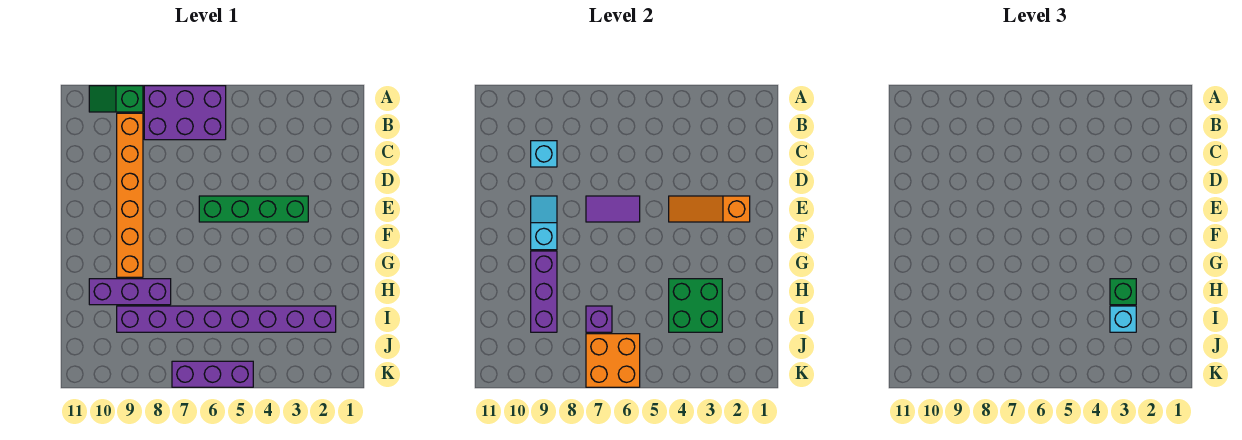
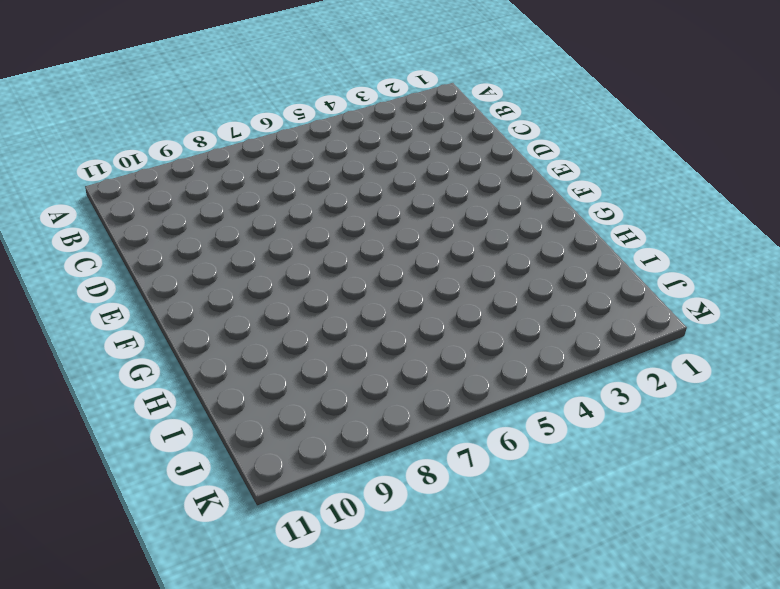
none -> purple brick A6:B8 level 1
none -> green slope A9:A10 level 1 top 9
none -> orange brick B9:G9 level 1

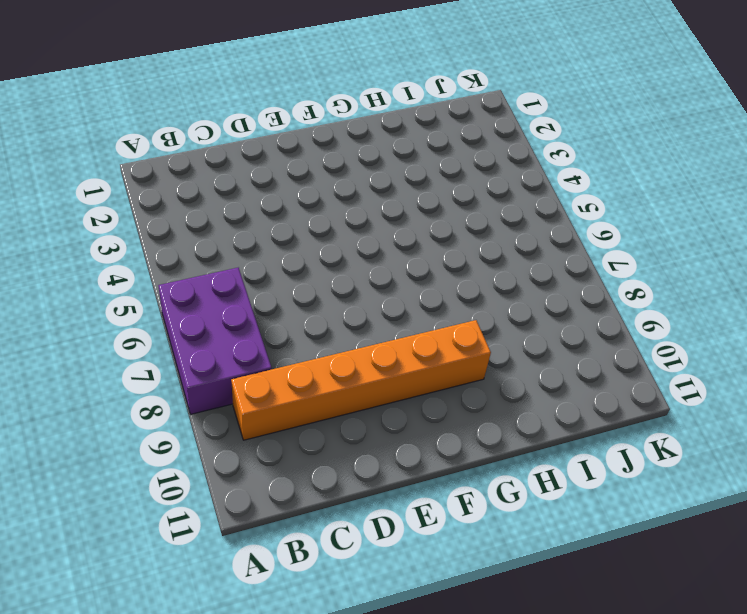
none -> green slope A9:A10 level 1 top 9
none -> green brick E3:E6 level 1
none -> purple brick H8:H10 level 1

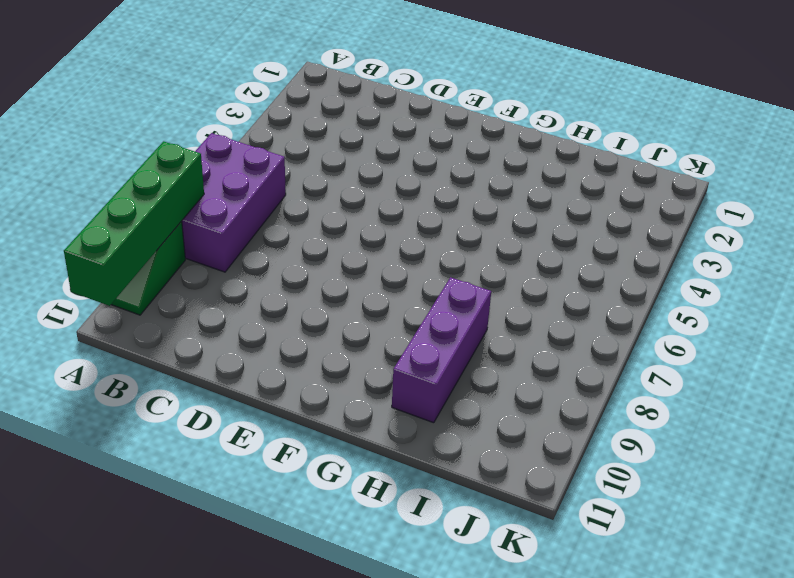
green brick A8:A11 level 2 -> green brick E3:E6 level 1
none -> orange brick B9:G9 level 1
none -> purple brick I2:I9 level 1
none -> purple brick K5:K7 level 1

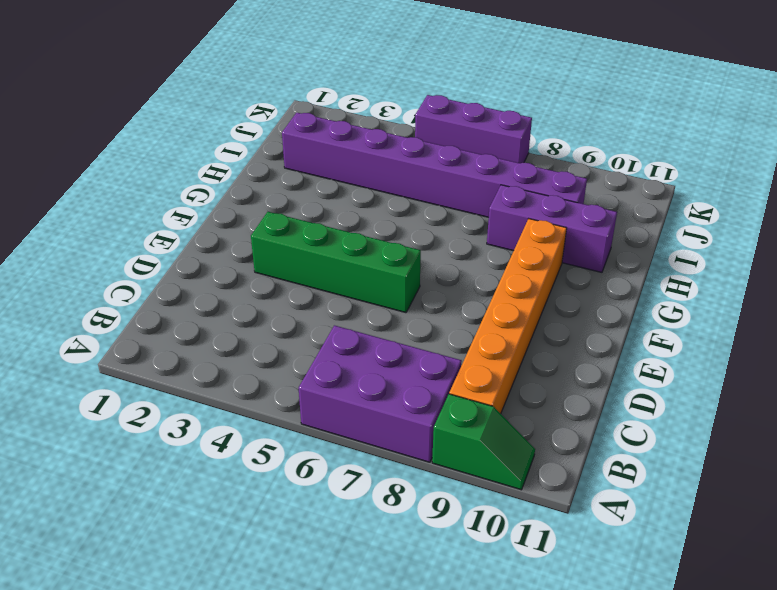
none -> cyan brick C9 level 2
none -> orange slope E2:E4 level 2 top 2
none -> purple tile E6:E7 level 2

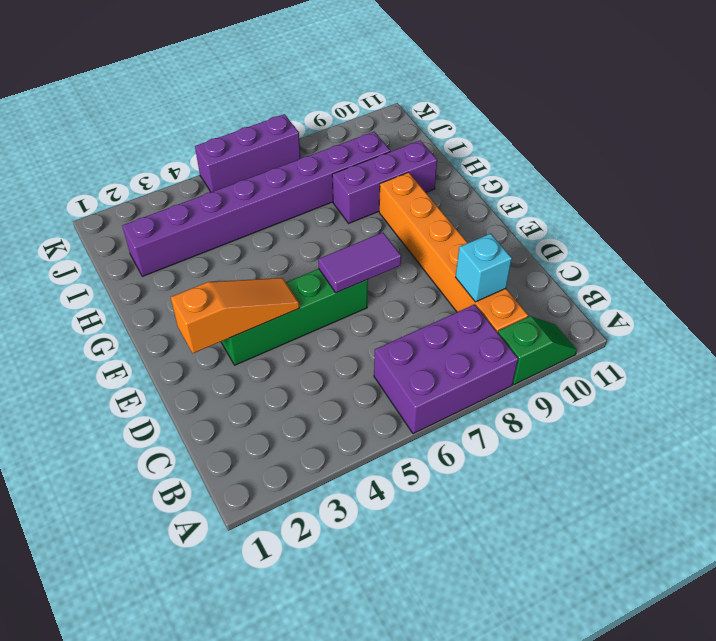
none -> cyan slope E9:F9 level 2 top F
none -> purple brick G9:I9 level 2
none -> green brick H3:I4 level 2

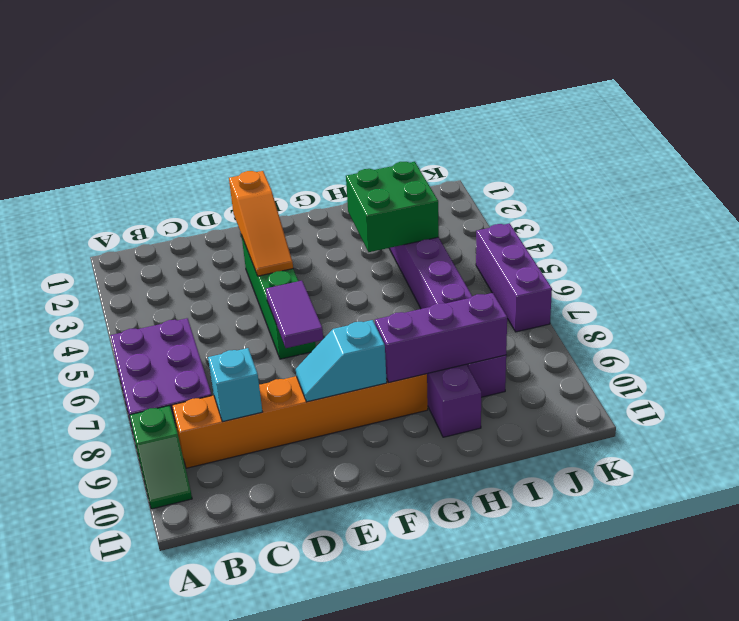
none -> purple brick I7 level 2
none -> orange brick J6:K7 level 2
none -> green brick H3 level 3

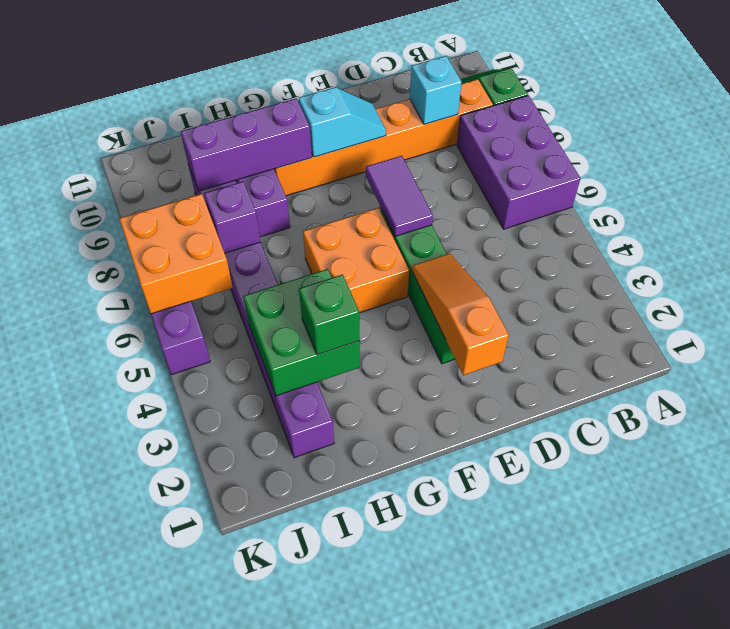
orange brick F5:G6 level 1 -> none
none -> cyan brick I3 level 3

